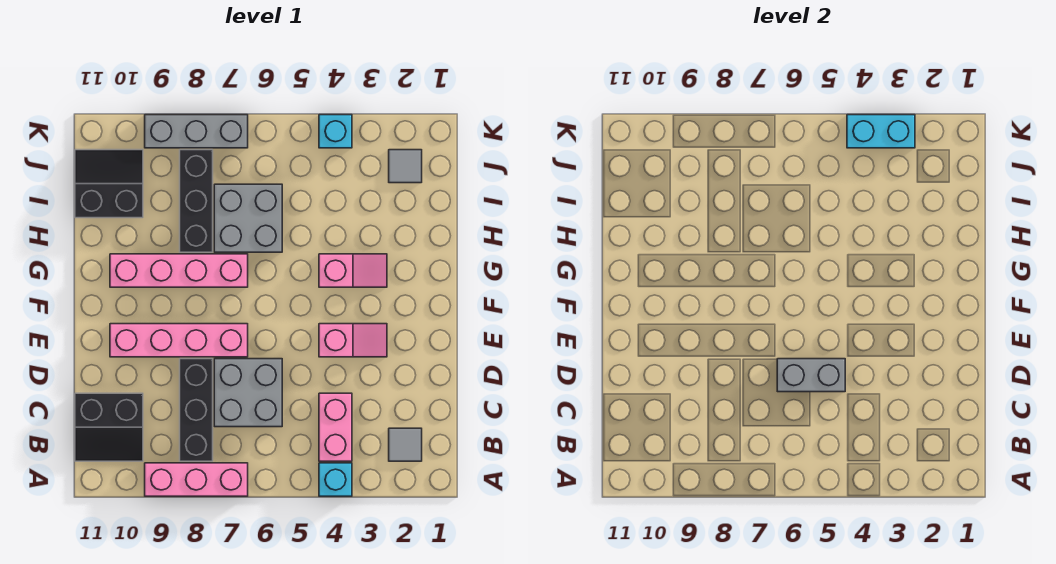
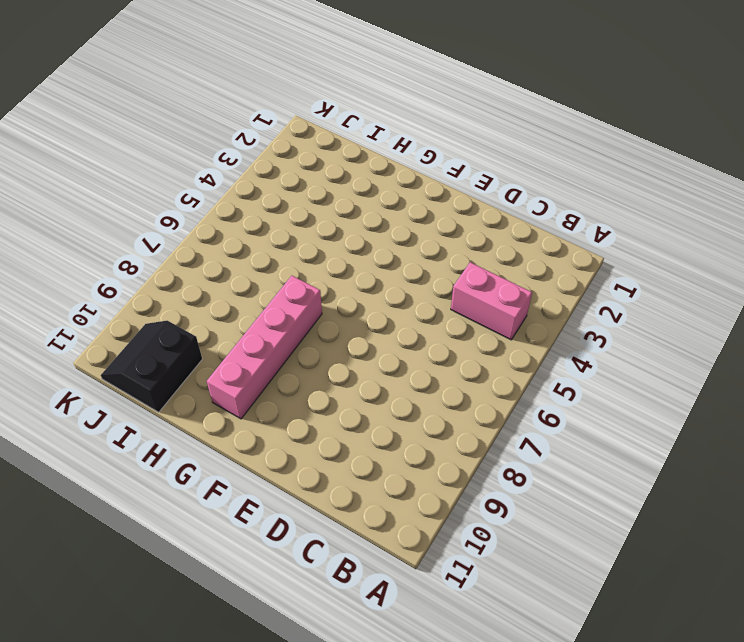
none -> cyan brick A4 level 1
none -> pink brick A7:A9 level 1
none -> grey tile B2 level 1

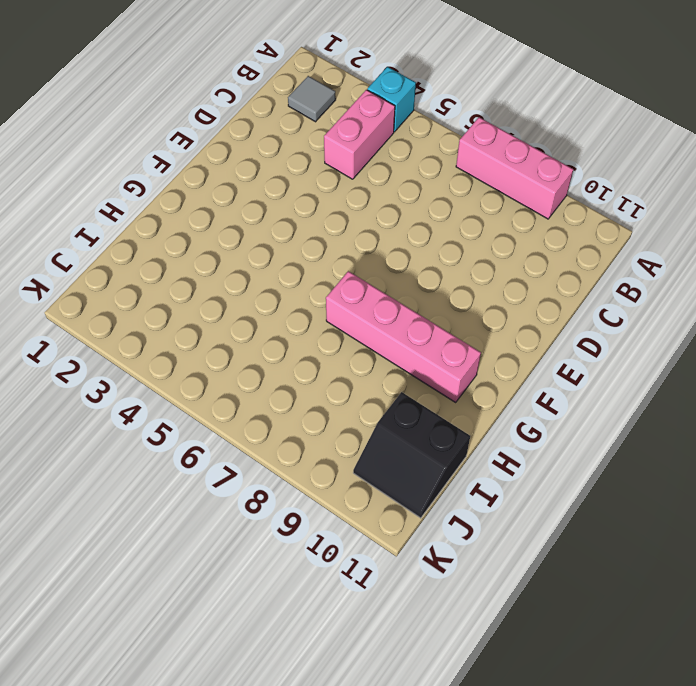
none -> black brick B8:D8 level 1
none -> black slope B10:C11 level 1 top C
none -> grey brick C6:D7 level 1

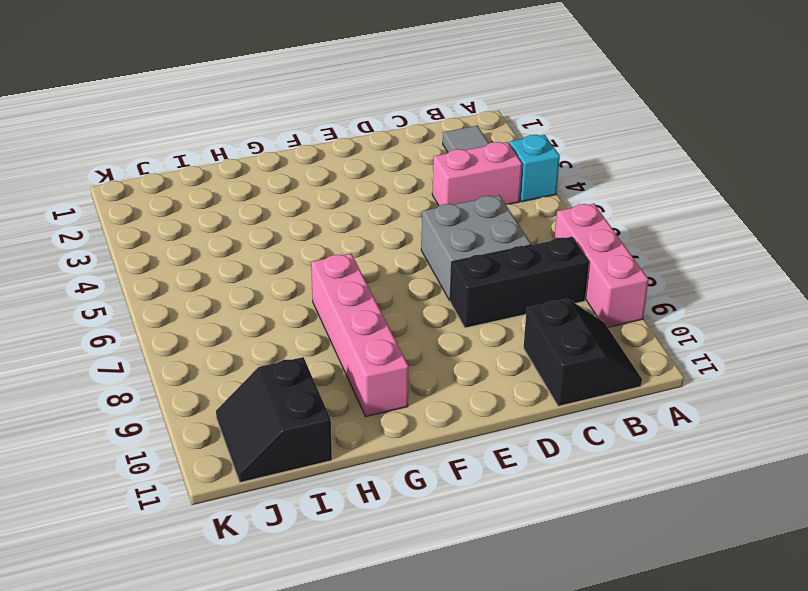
none -> pink slope E3:E4 level 1 top 4
none -> pink brick E7:E10 level 1
none -> pink slope G3:G4 level 1 top 4

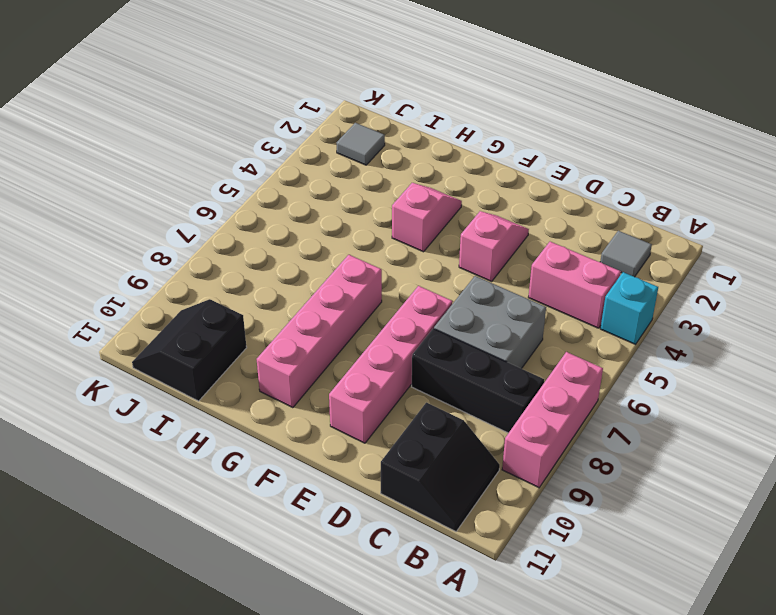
none -> grey brick H6:I7 level 1
none -> black brick H8:J8 level 1
none -> cyan brick K4 level 1

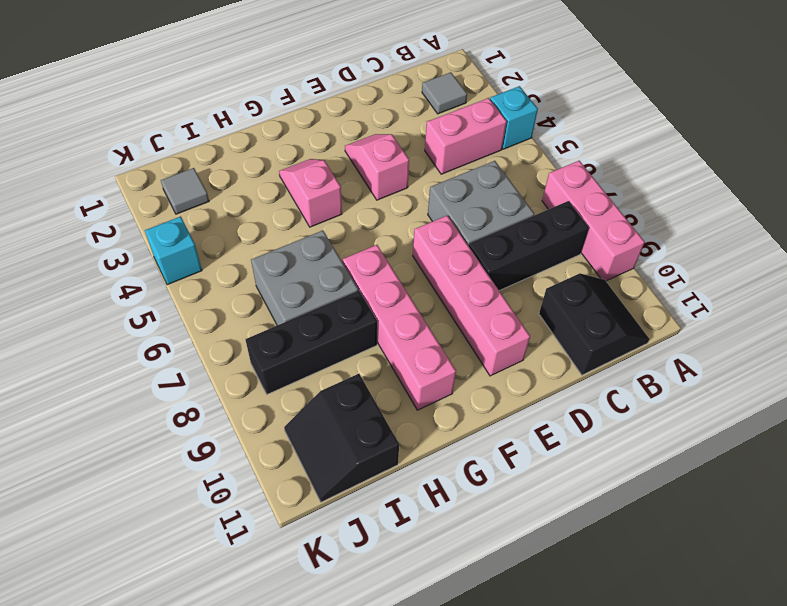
none -> grey brick K7:K9 level 1
none -> grey brick D5:D6 level 2
none -> cyan brick K3:K4 level 2

